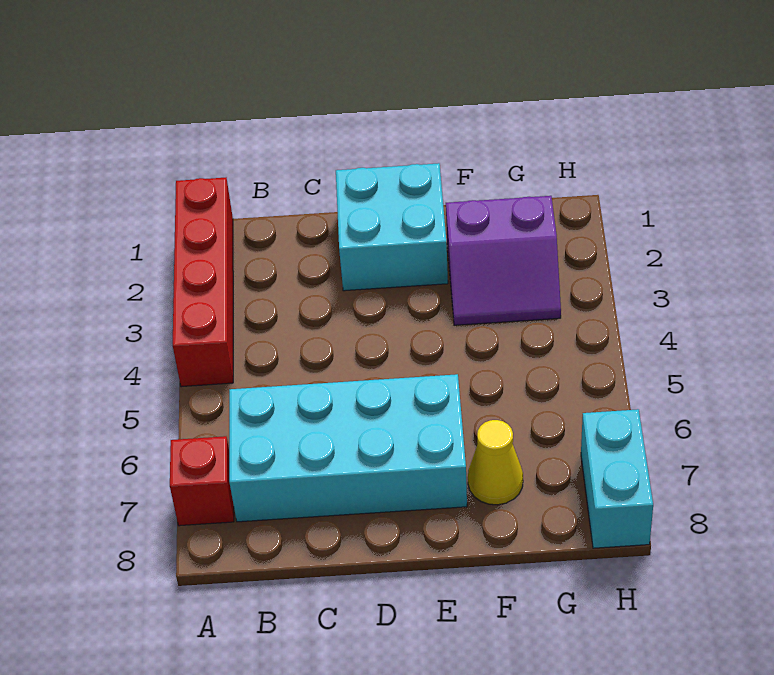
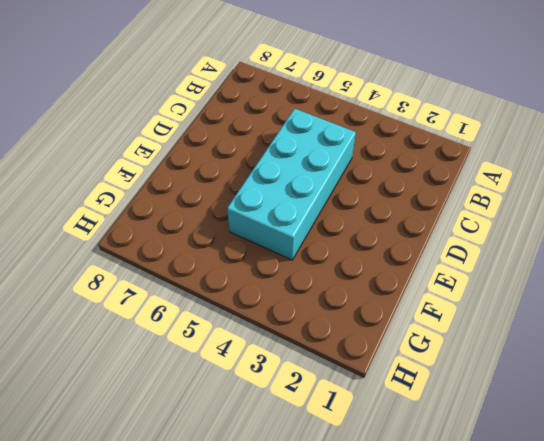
cyan brick C4:F5 level 1 -> cyan brick B6:E7 level 1
none -> red brick A1:A4 level 1
none -> red brick A7 level 1

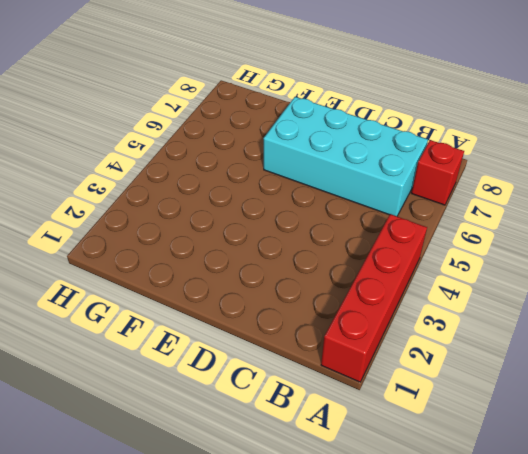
none -> cyan brick D1:E2 level 1
none -> purple slope F2:G3 level 1 top 2

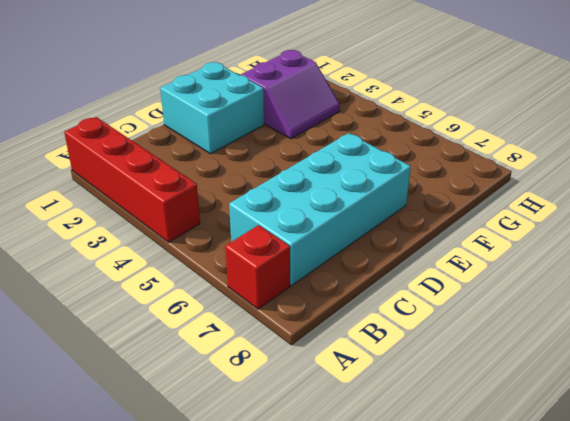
none -> yellow cone F7 level 1
none -> cyan brick H7:H8 level 1

